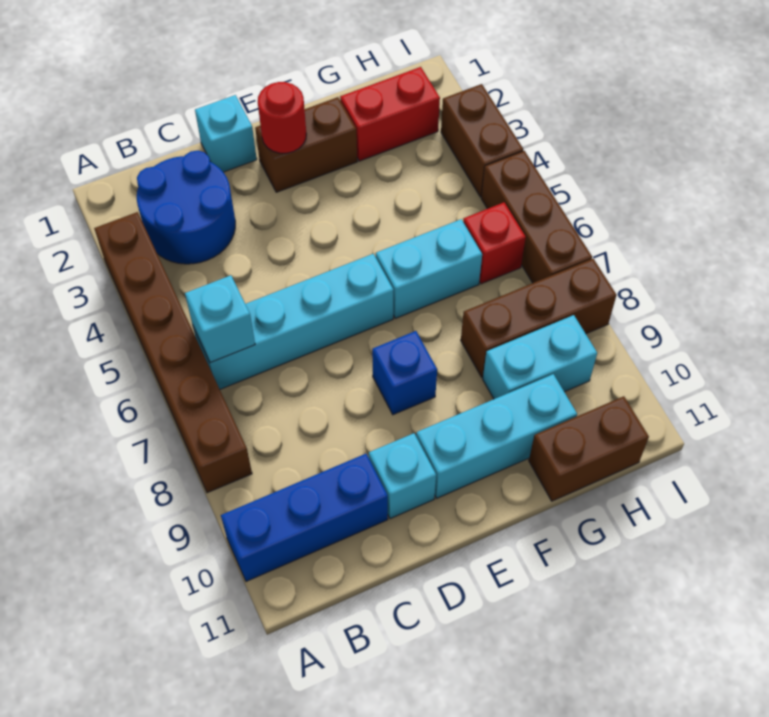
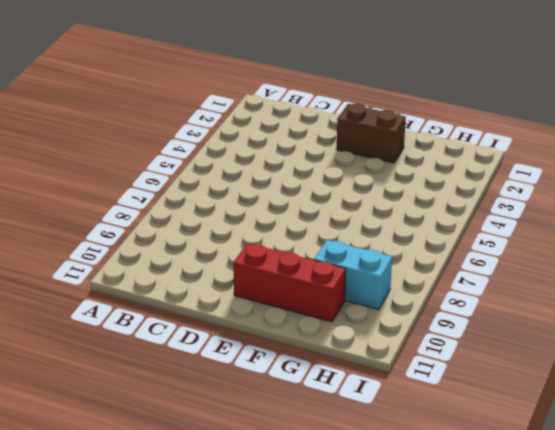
red brick E10:G10 level 1 -> cyan brick E10:G10 level 1
none -> brown brick A3:A8 level 1
none -> blue brick A10:C10 level 1
none -> blue round brick B2:C3 level 1

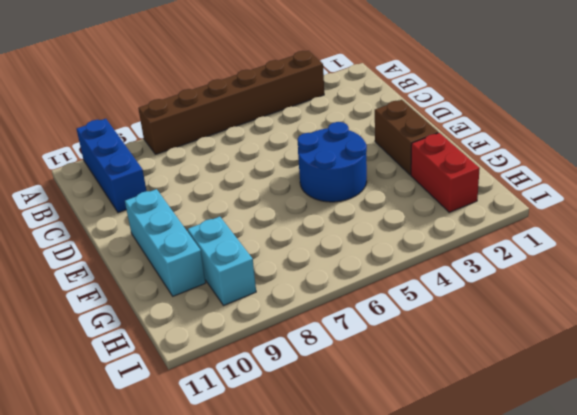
blue round brick E4:F5 level 1 -> blue round brick B2:C3 level 1
none -> cyan brick B6:E6 level 1
none -> cyan brick D1 level 1
none -> cyan brick D10 level 1

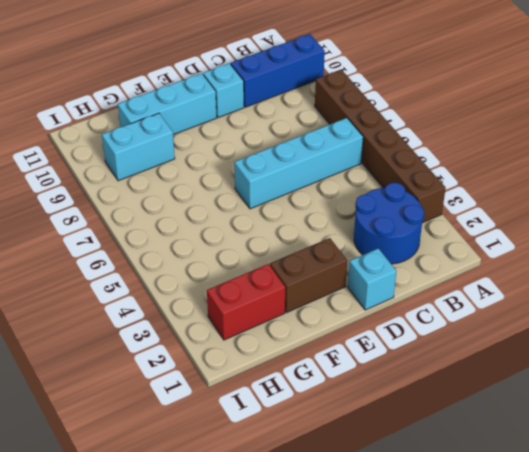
none -> blue brick E8 level 1
none -> cyan brick F6:G6 level 1
none -> brown brick G8:I8 level 1

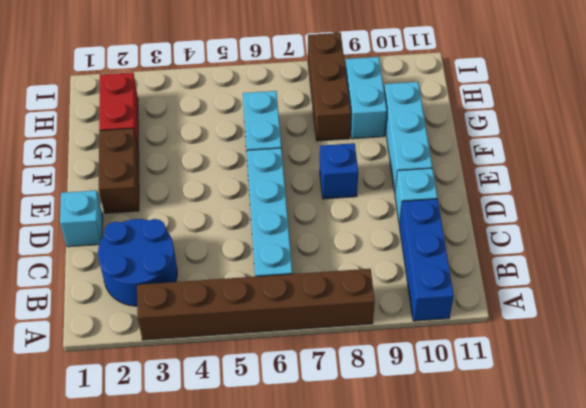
none -> brown brick G11:H11 level 1
none -> red brick H6 level 1
none -> brown brick I3:I4 level 1

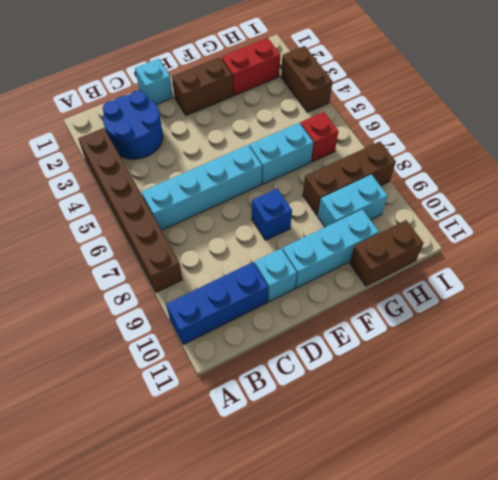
none -> brown brick I5:I7 level 1
none -> cyan brick B6 level 2
none -> red round brick E2 level 2

